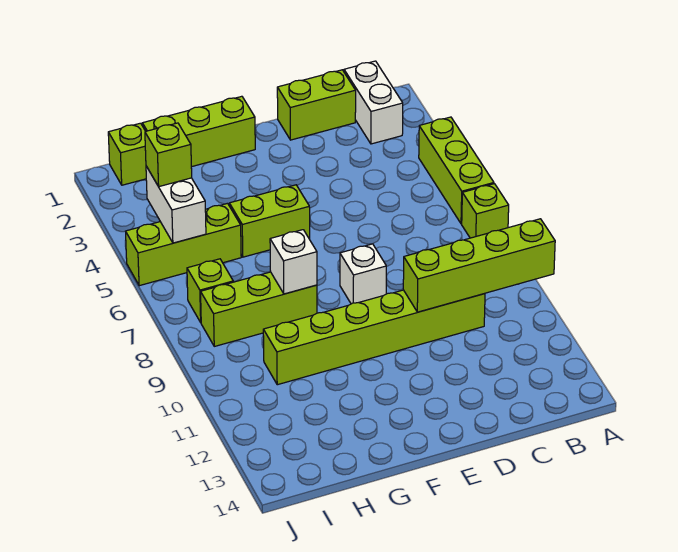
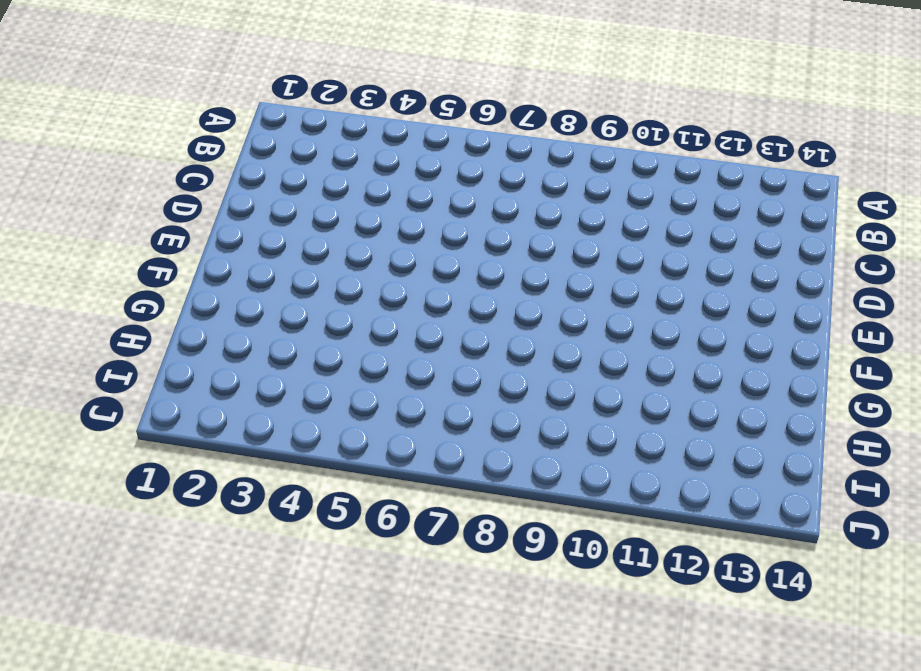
none -> lime brick A4:A6 level 1
none -> lime brick A7 level 1
none -> white brick B1:B2 level 1

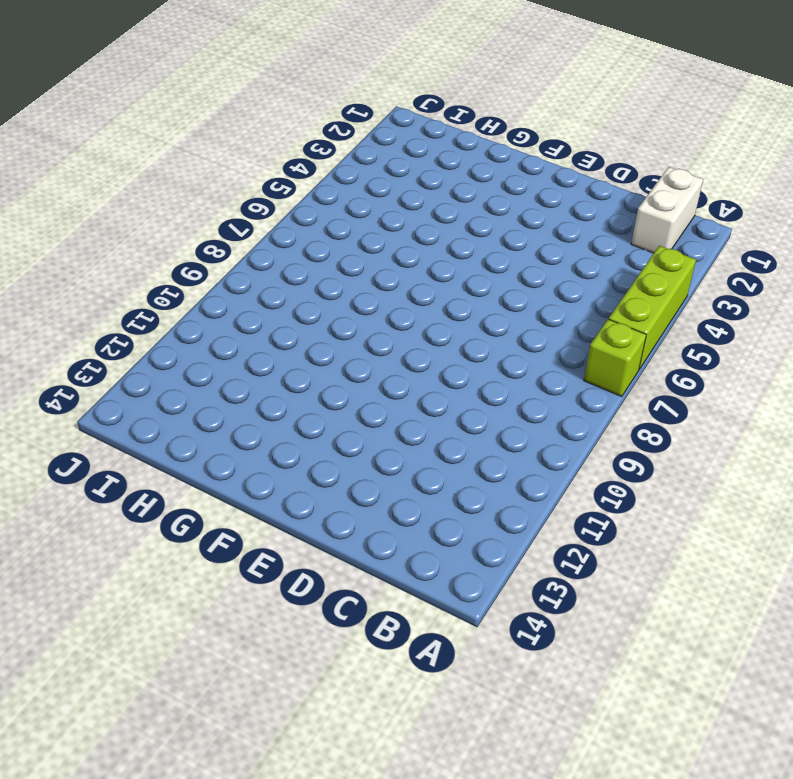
none -> lime brick C1:D1 level 1
none -> lime brick C10:H10 level 1
none -> white brick E8 level 1

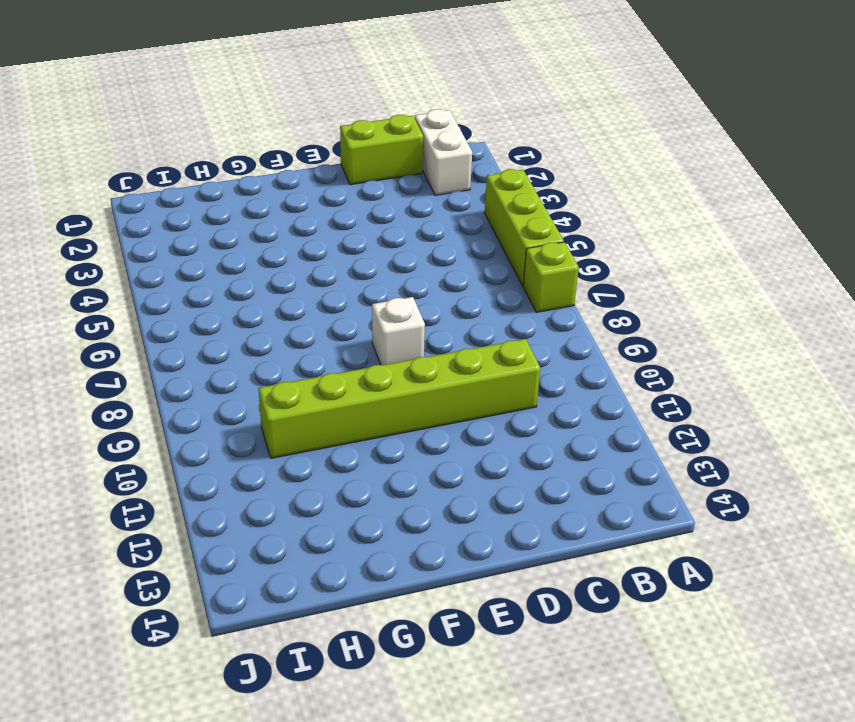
none -> lime brick F1:H1 level 1
none -> lime brick F5:G5 level 1
none -> lime brick G8:I8 level 1

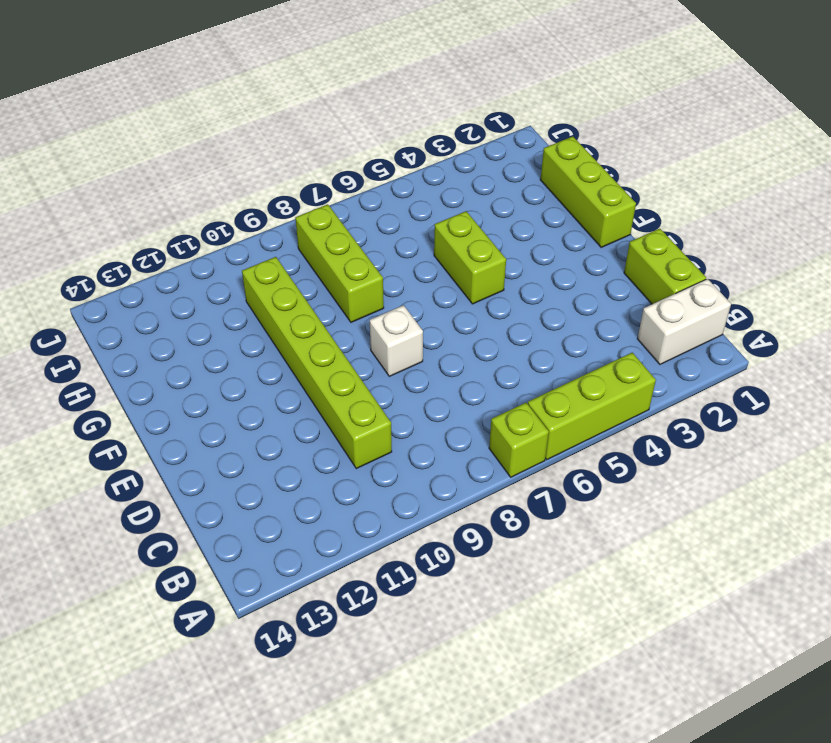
none -> lime brick H5:J5 level 1
none -> lime brick I1 level 1
none -> lime brick I7 level 1

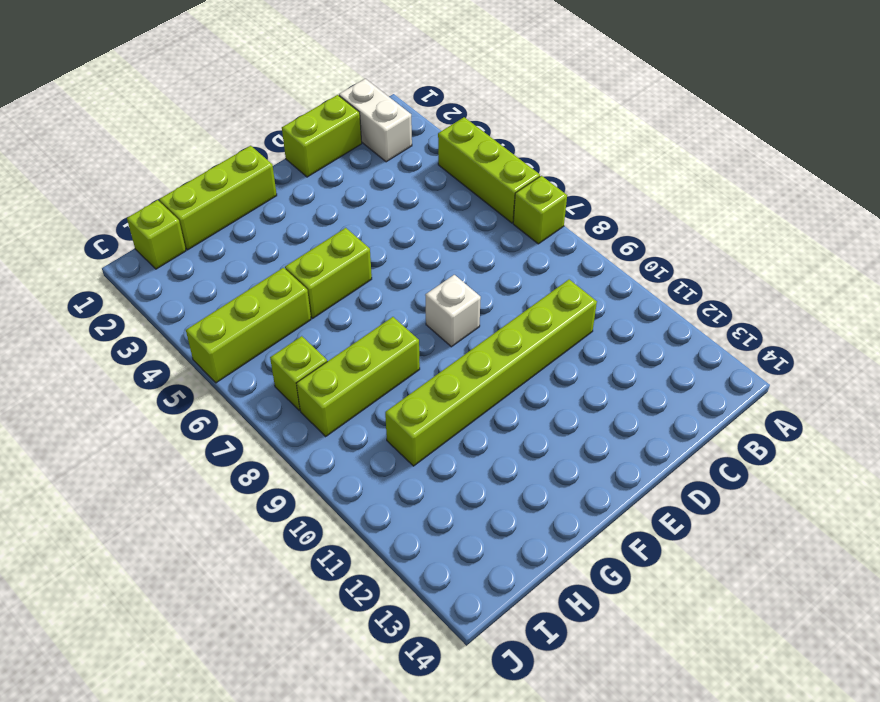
none -> lime brick A10:D10 level 2
none -> white brick G8 level 2
none -> white brick I4:I5 level 2

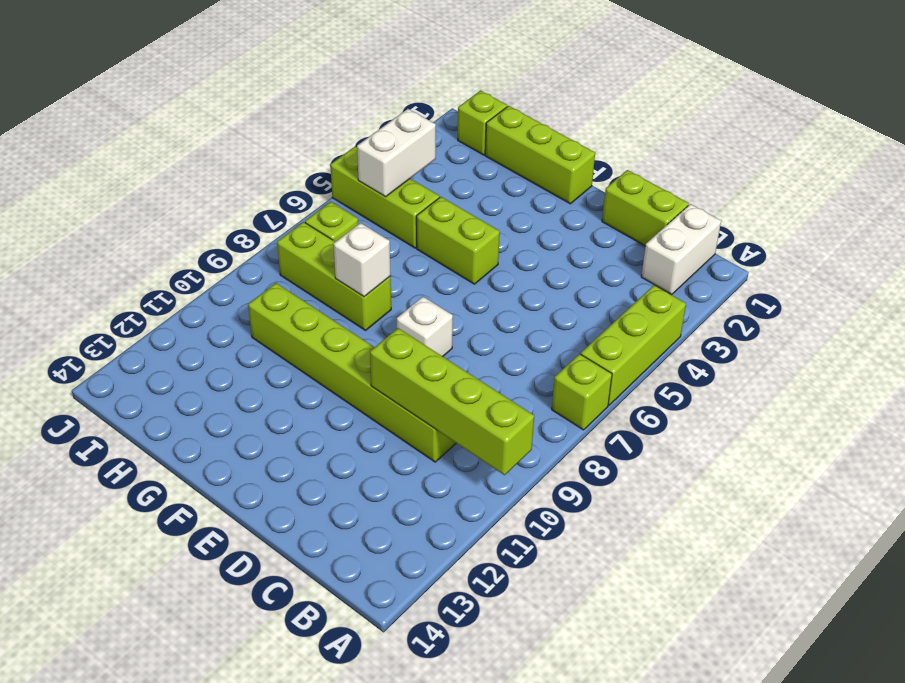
none -> lime brick I4 level 3

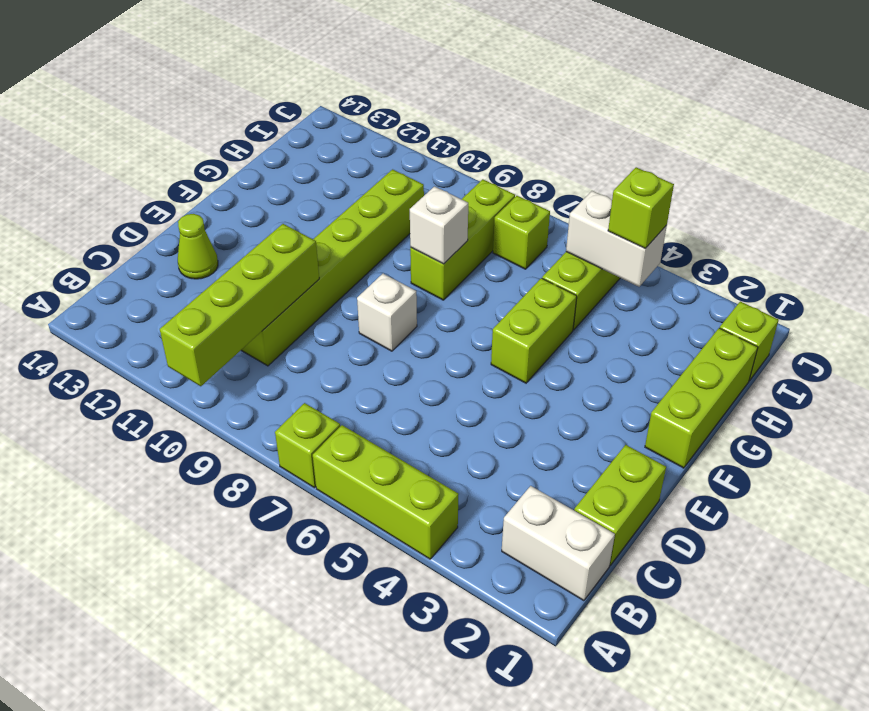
lime cone D13 level 1 -> none

